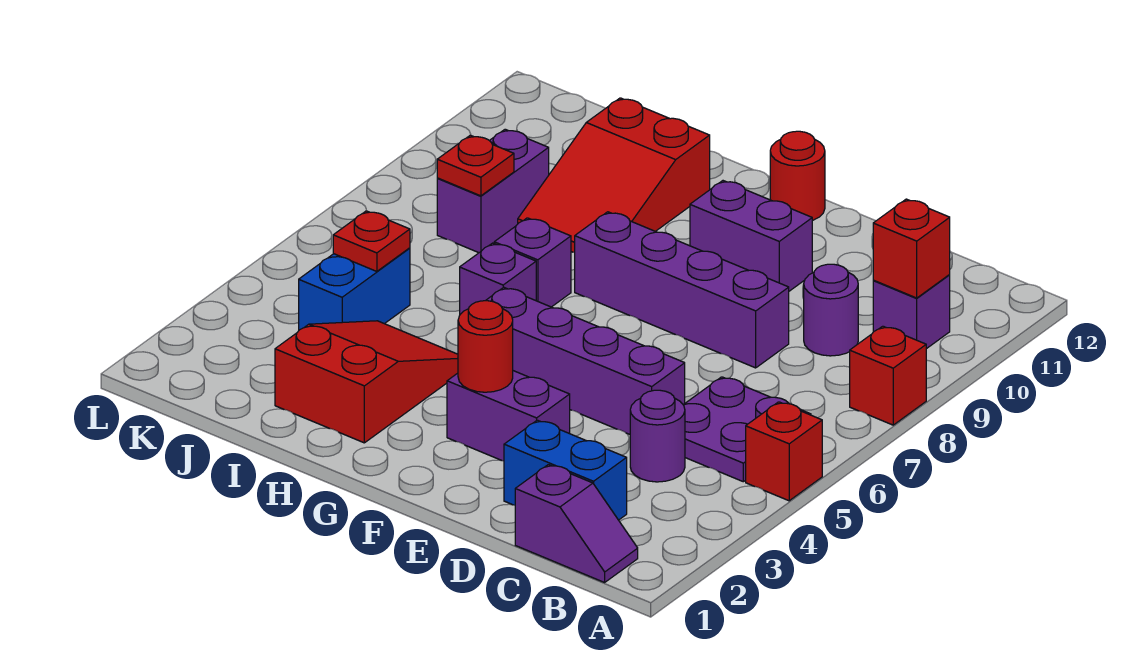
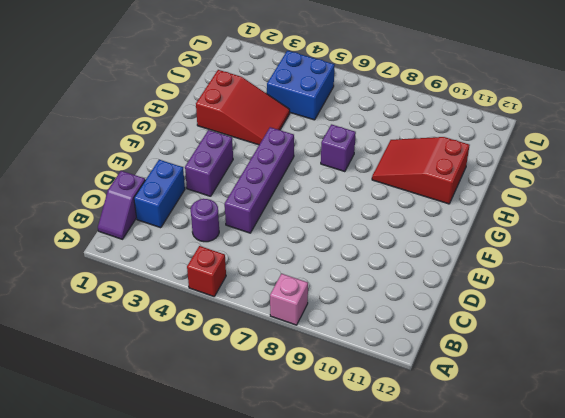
pink brick A8 level 1 -> red brick A8 level 1
blue brick J4:K5 level 1 -> blue brick J4:J5 level 1
none -> purple plate B5:C6 level 1
none -> purple brick B10 level 1
none -> purple round brick C9 level 1

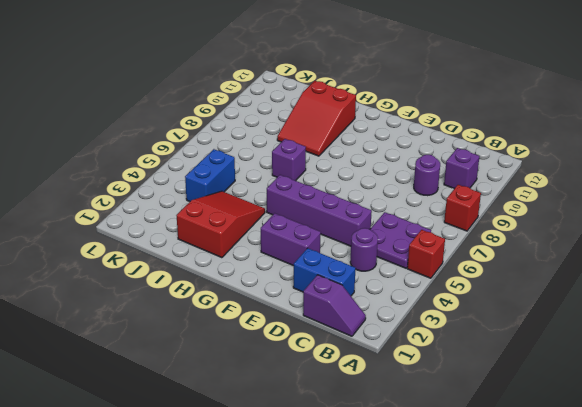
none -> purple brick D8:G8 level 1
none -> purple brick E10:F10 level 1
none -> red round brick F12 level 1

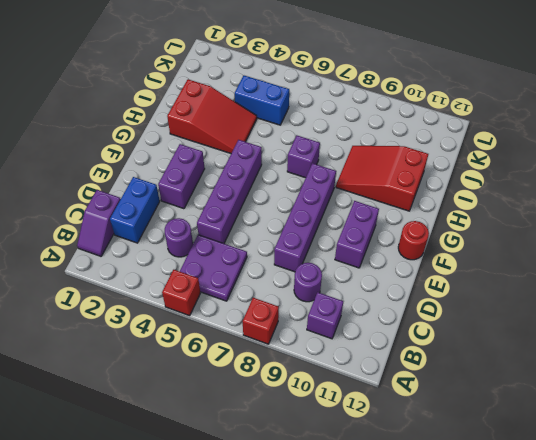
none -> purple brick H6 level 1
none -> purple brick J8:J9 level 1
none -> red brick B10 level 2

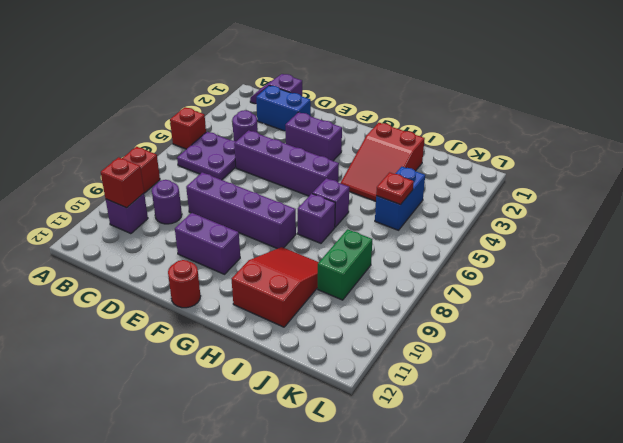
green brick J8:J9 level 1 -> purple brick J8:J9 level 1
none -> red round brick F3 level 2
none -> red plate J8 level 2

